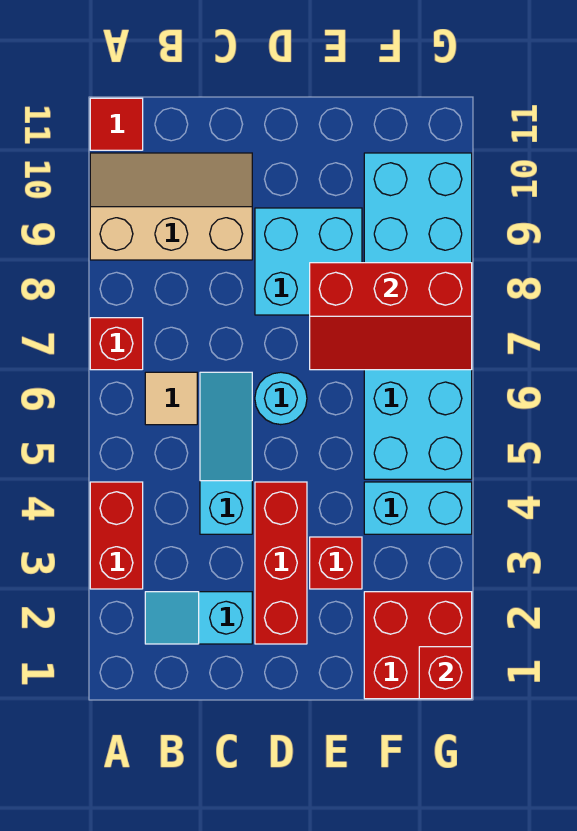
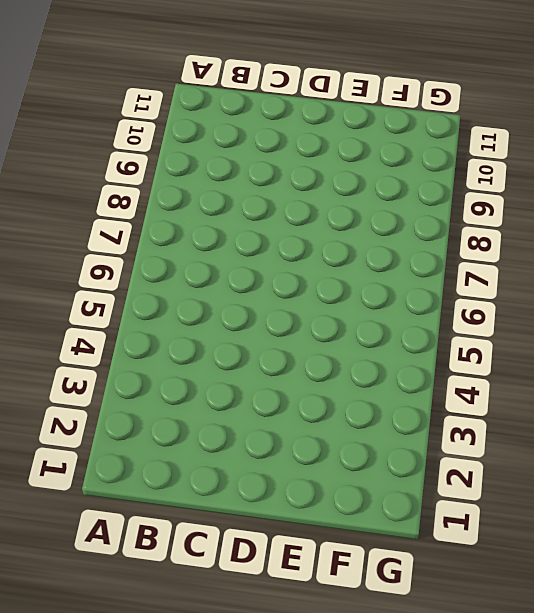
none -> red brick A3:A4 level 1
none -> red brick A7 level 1
none -> tan slope A9:C10 level 1 top 9

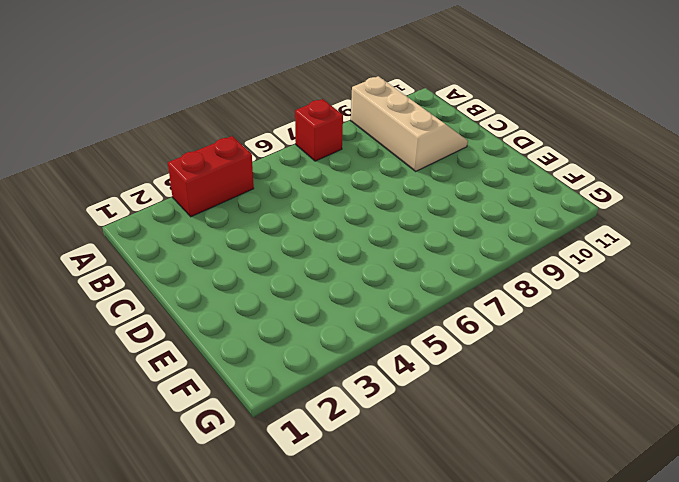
none -> red tile A11 level 1
none -> cyan slope B2:C2 level 1 top C
none -> tan tile B6 level 1

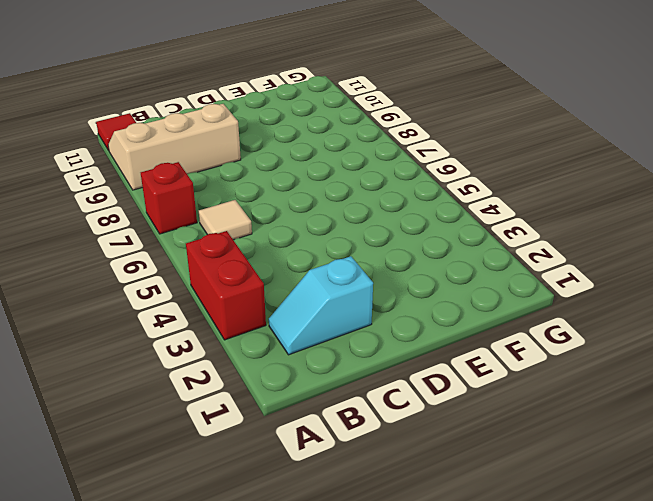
none -> cyan slope C4:C6 level 1 top 4
none -> red brick D2:D4 level 1
none -> cyan round brick D6 level 1

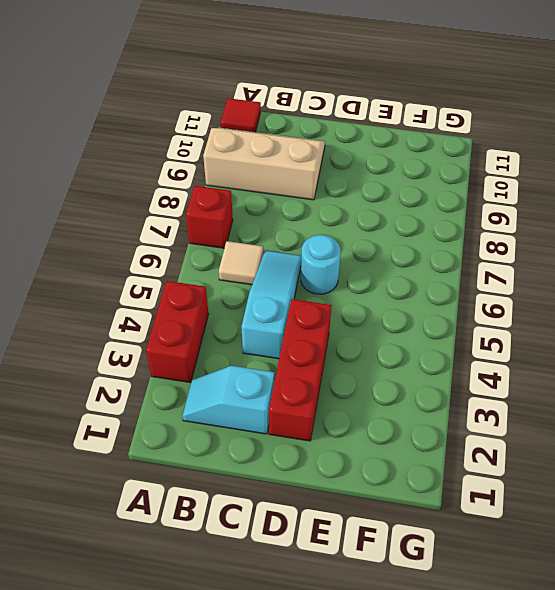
none -> cyan brick D8:E9 level 1
none -> red brick E3 level 1
none -> red brick F1:G2 level 1

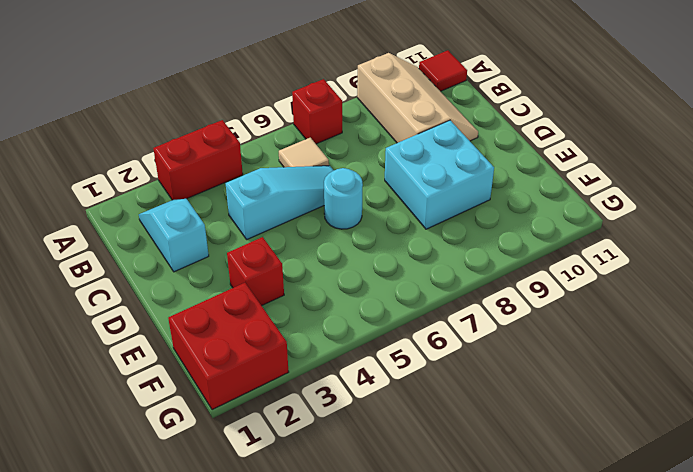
none -> red brick D2:D4 level 1
none -> cyan brick F4:G4 level 1
none -> cyan brick F5:G10 level 1

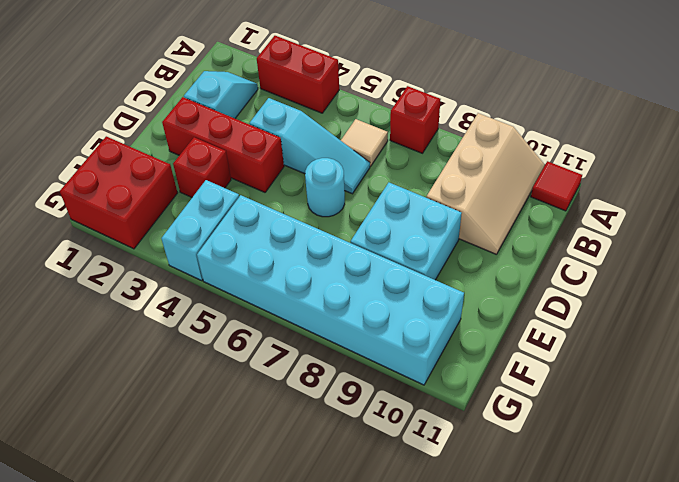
none -> red slope E7:G8 level 2 top 8
none -> red brick G1 level 2

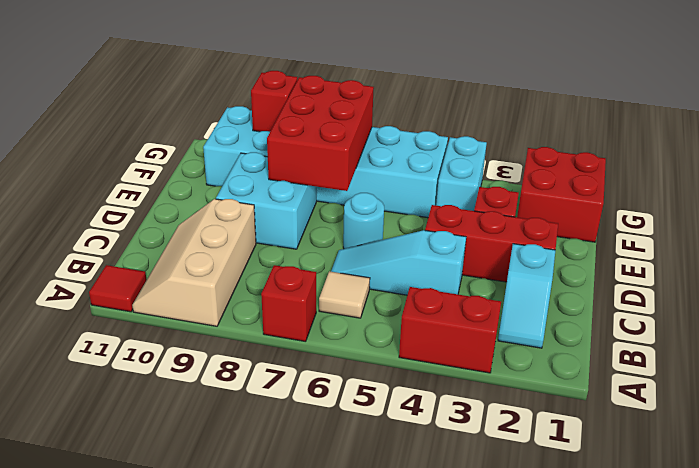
red brick E7:G8 level 2 -> red slope E7:G8 level 2 top 8
red brick G9 level 2 -> red brick G1 level 2

